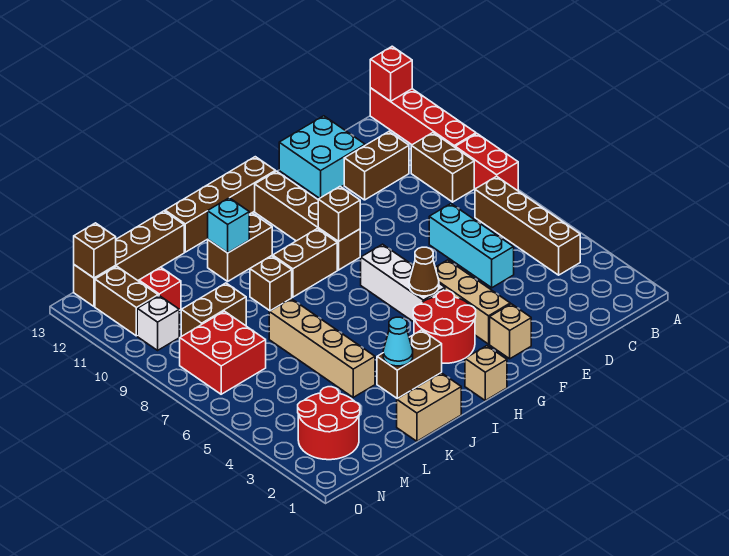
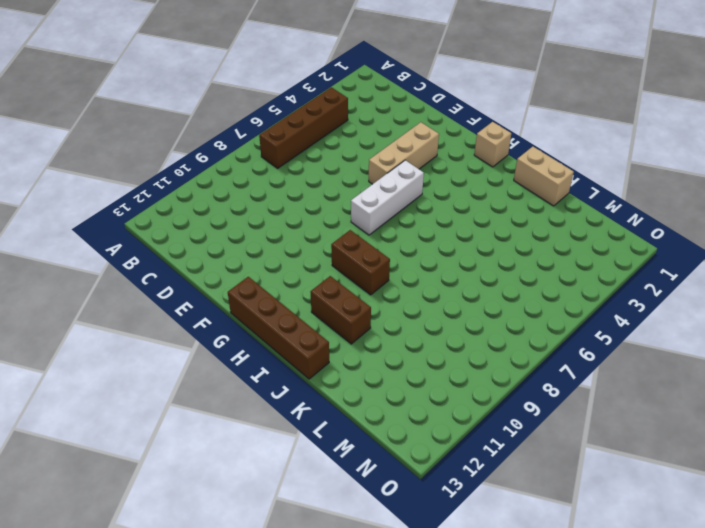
none -> red brick A8:A9 level 1
none -> red brick A10:A13 level 1
none -> brown brick B9:B10 level 1
none -> brown brick C11:D11 level 1

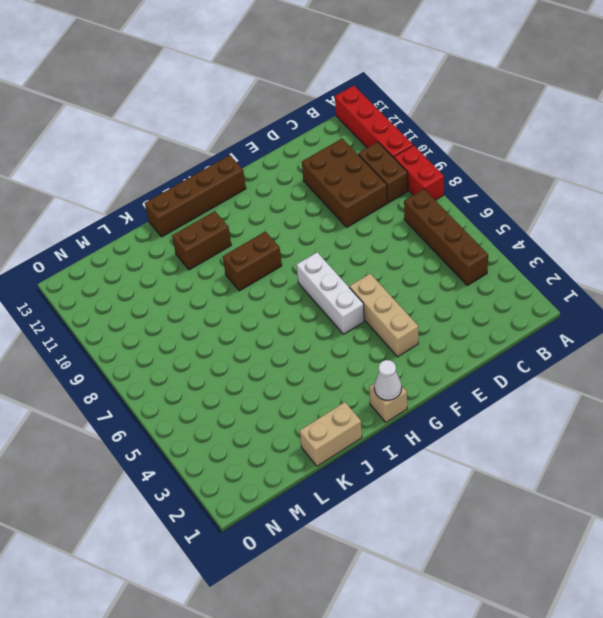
brown brick C9:D11 level 1 -> brown brick C11:D11 level 1
white cone H1 level 2 -> none
none -> cyan brick D5:D7 level 1
none -> cyan brick D12:E13 level 1
none -> tan brick F2 level 1
none -> red round brick G3:H4 level 1

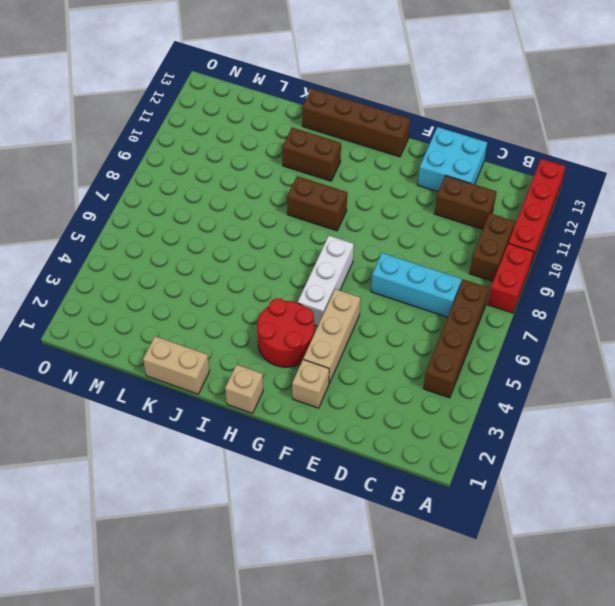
cyan brick C7:E7 level 1 -> cyan brick D5:D7 level 1
none -> brown brick G9:G12 level 1
none -> brown brick I3:J3 level 1
none -> brown brick J9 level 1
none -> tan brick K4:K7 level 1

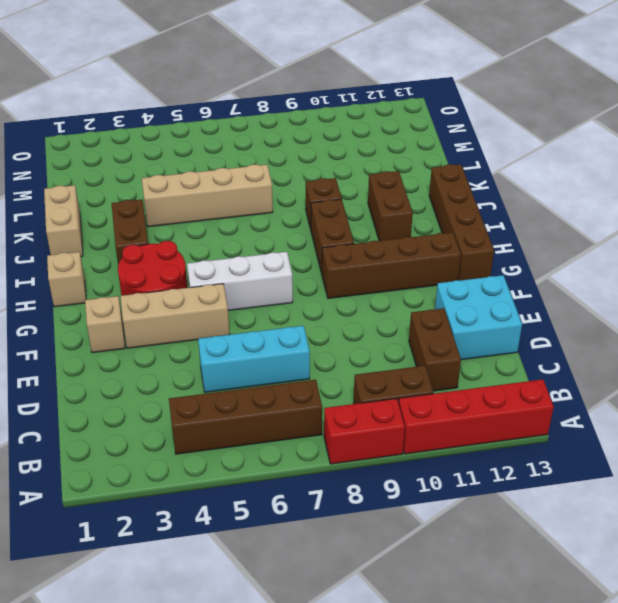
none -> brown brick K13:N13 level 1
none -> brown brick L9:M9 level 1
none -> red round brick M2:N3 level 1
none -> red brick M7:N8 level 1

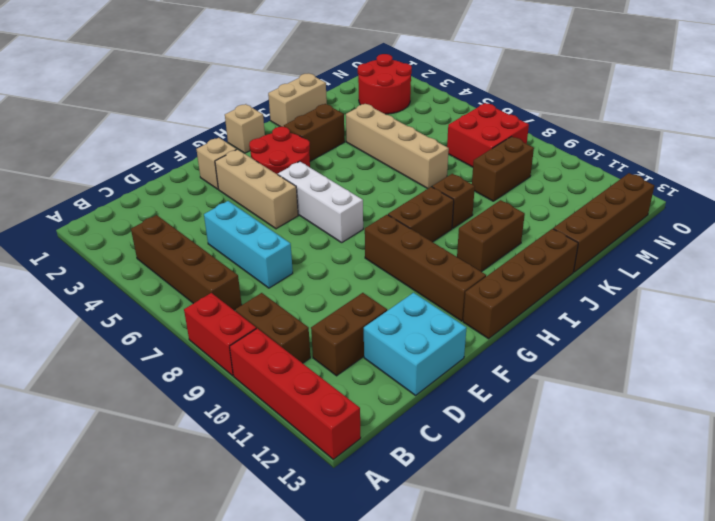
none -> red brick M11 level 1
none -> white brick N10 level 1
none -> brown brick N11:N12 level 1
none -> red brick A13 level 2

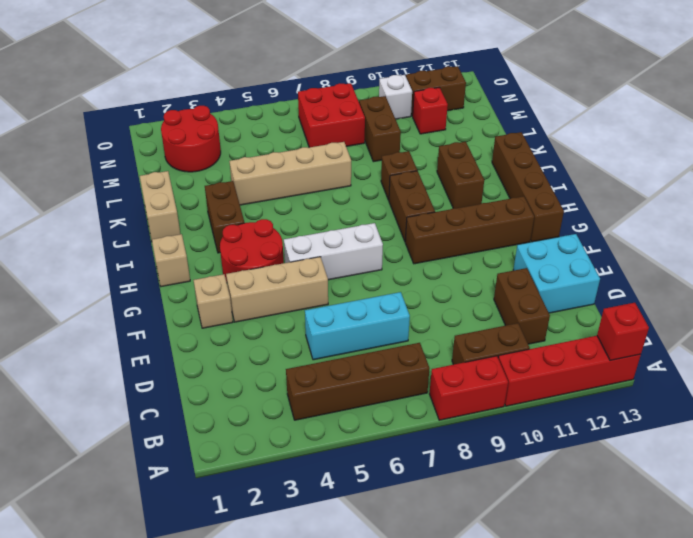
none -> brown brick K13:N13 level 1
none -> brown cone G5 level 2
none -> brown brick G9 level 2
none -> cyan cone J3 level 2

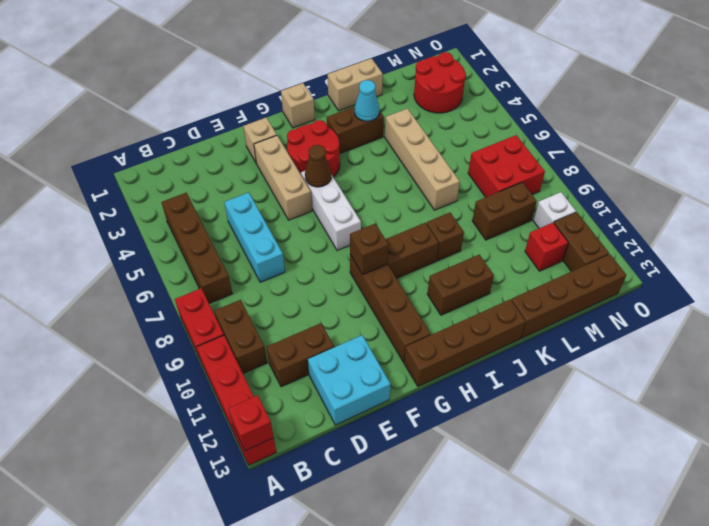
none -> cyan brick J11 level 2
none -> brown brick N13 level 2

